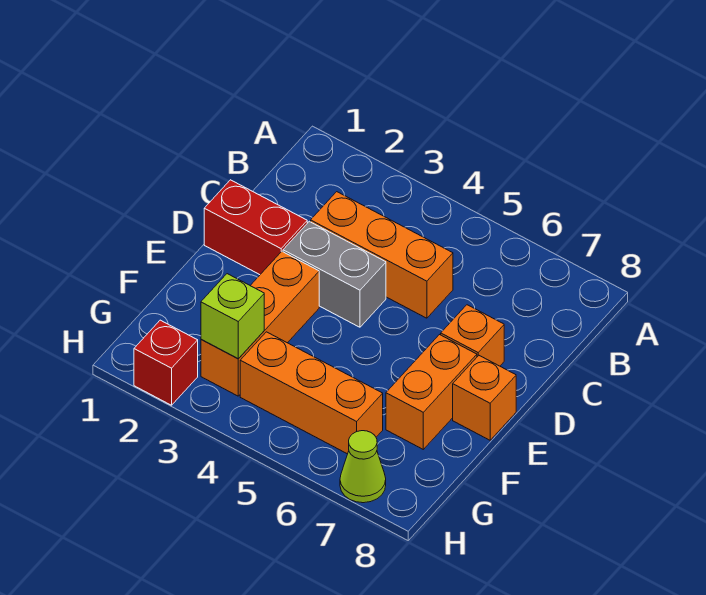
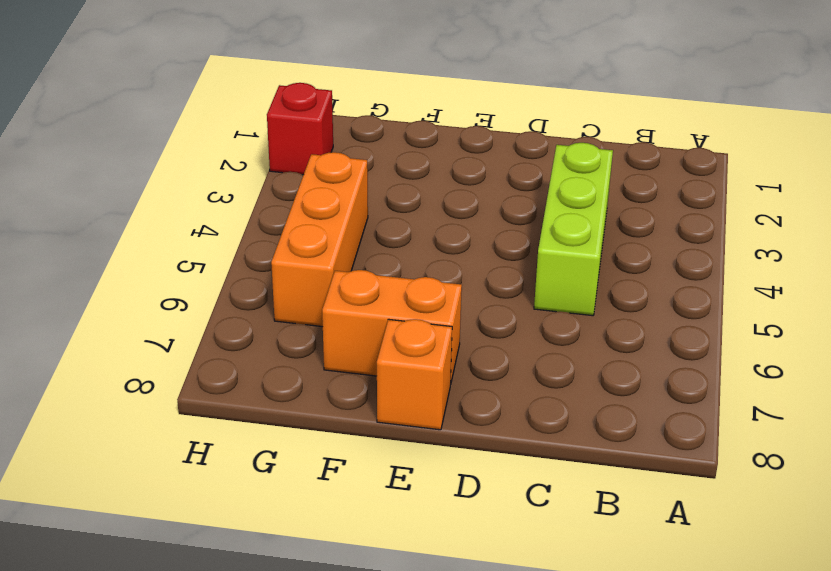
lime brick C3:C5 level 1 -> orange brick C3:C5 level 1
none -> red brick D1:D2 level 1
none -> grey brick D3:D4 level 1

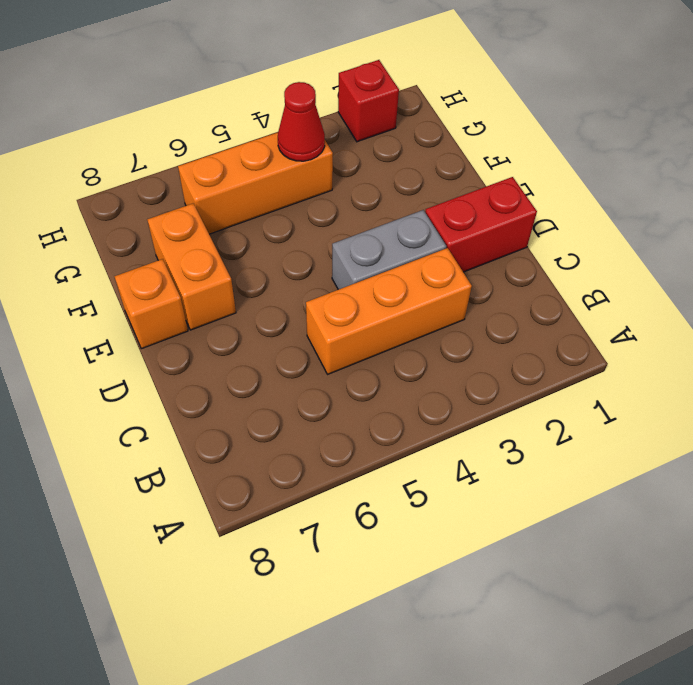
red cone G4 level 2 -> none
none -> orange brick D7 level 1
none -> orange brick E3:G3 level 1

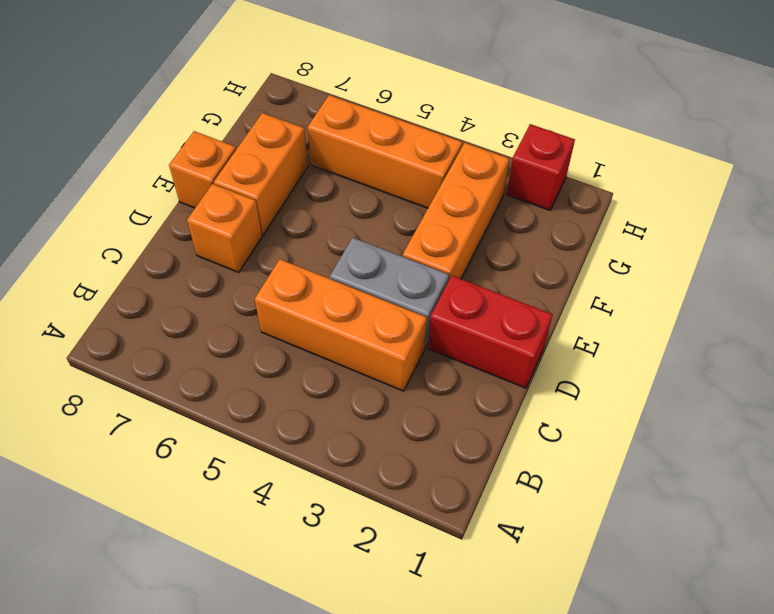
none -> lime cone H7 level 1
none -> lime brick G3 level 2

